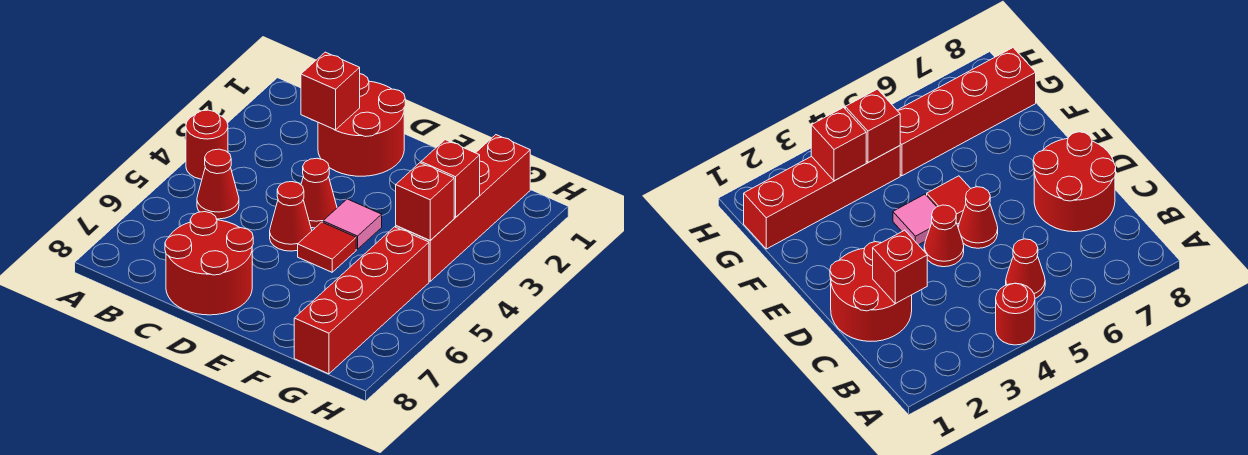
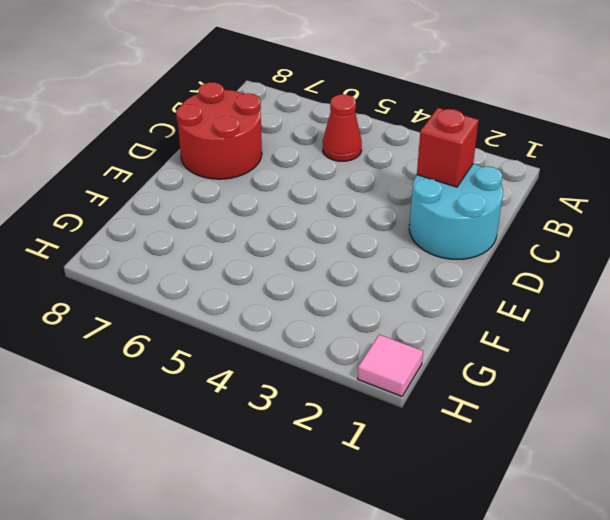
cyan round brick C1:D2 level 1 -> red round brick C1:D2 level 1
pink tile H1 level 1 -> pink tile E4 level 1
none -> red round brick A4 level 1
none -> red cone D4 level 1
none -> red cone D5 level 1

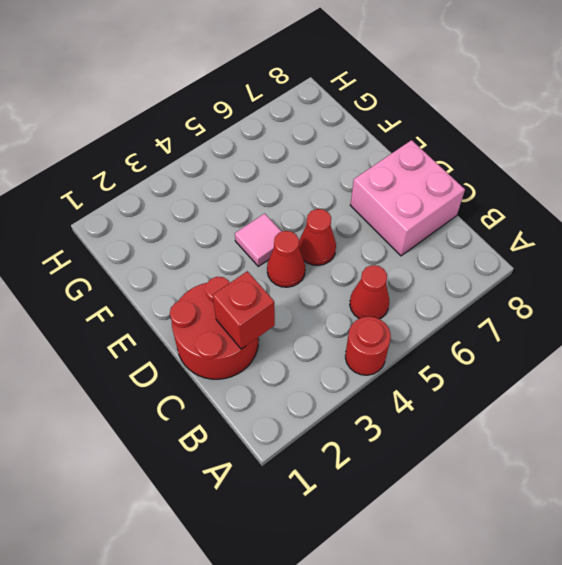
pink brick C7:D8 level 1 -> red round brick C7:D8 level 1
none -> red tile E5 level 1
none -> red brick G1:G4 level 1
none -> red brick G5:G8 level 1

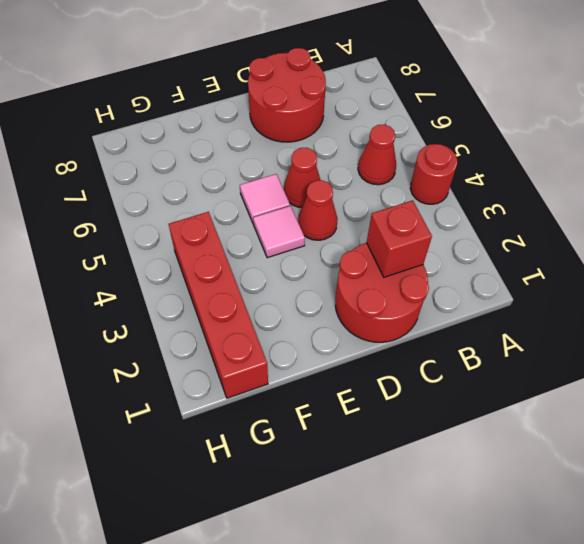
pink tile E5 level 1 -> red tile E5 level 1
none -> red brick G5:G8 level 1
none -> red brick G3 level 2
none -> red brick G4 level 2

